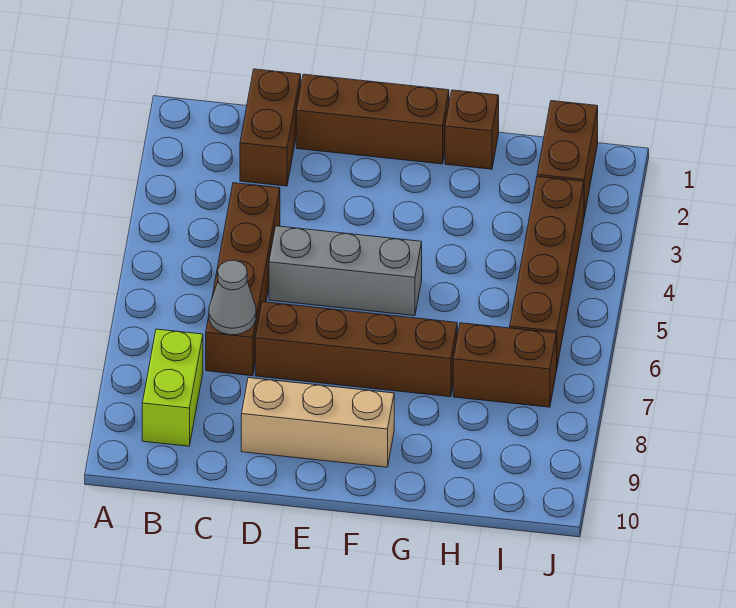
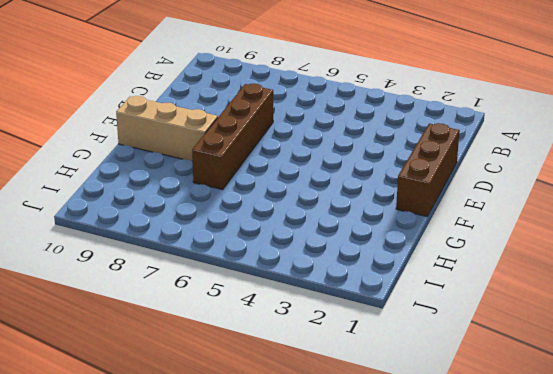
tan brick F8:F10 level 1 -> tan brick D9:F9 level 1
none -> lime brick B8:B9 level 1
none -> brown brick C1:C2 level 1
none -> brown brick C4:C7 level 1

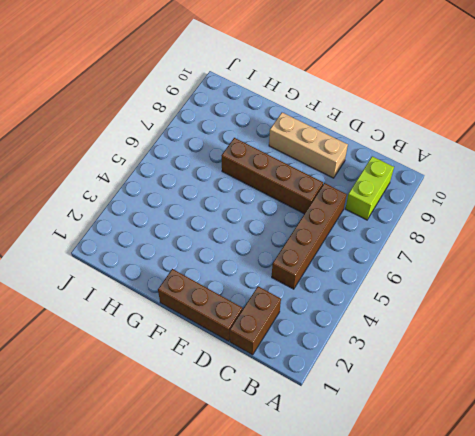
none -> grey brick D5:F5 level 1
none -> brown brick G1 level 1
none -> brown brick H7:I7 level 1

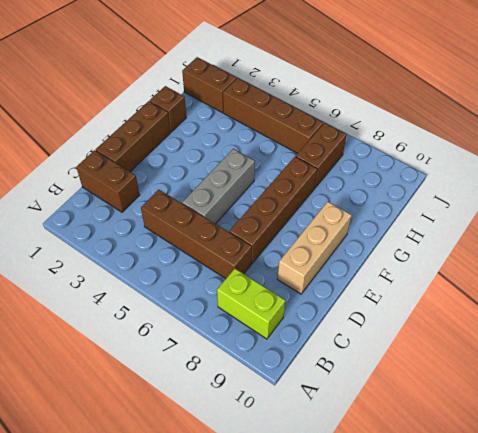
none -> grey cone C7 level 2

